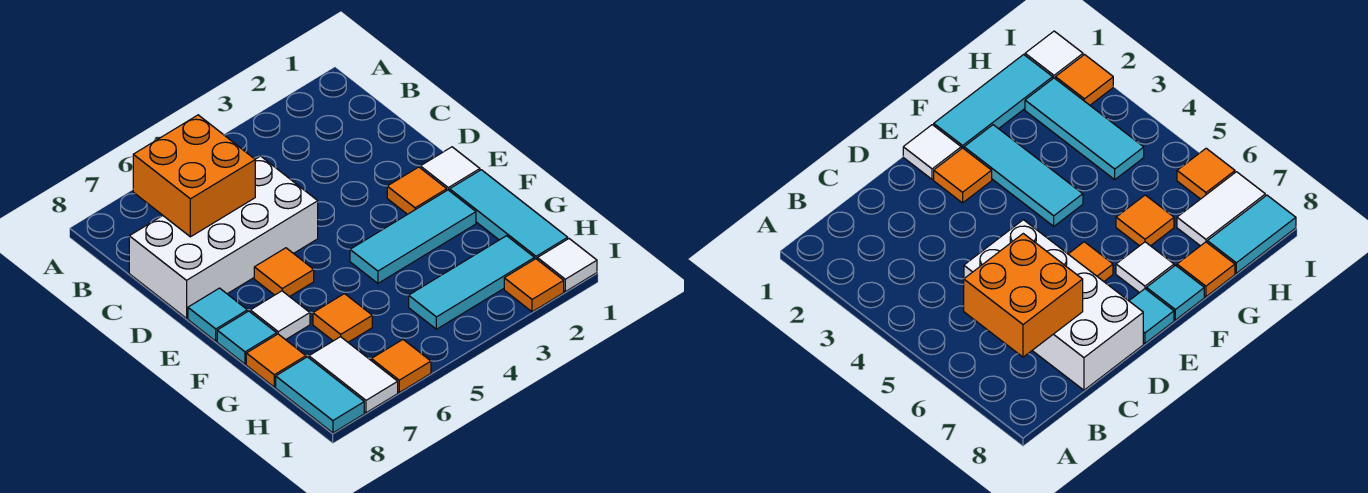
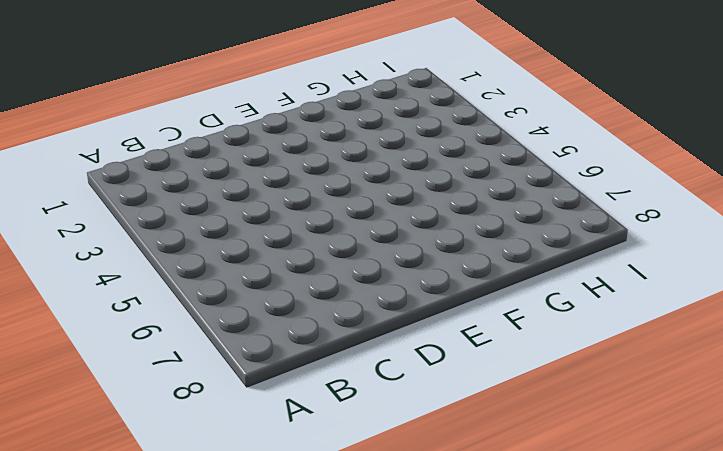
none -> white brick C5:D8 level 1
none -> white tile E1 level 1
none -> orange tile E2 level 1

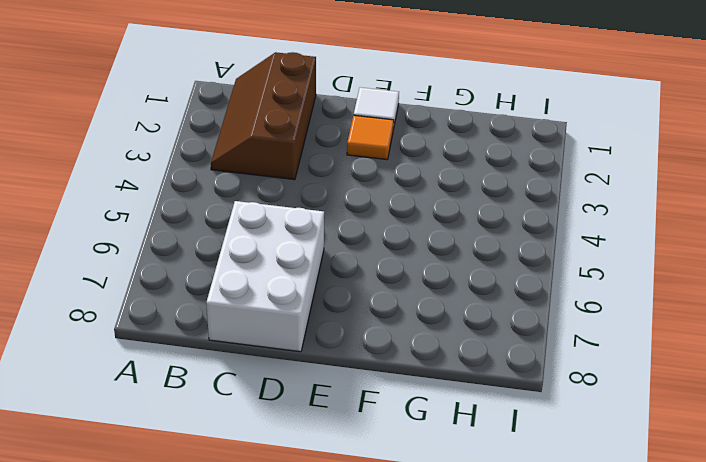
brown slope B1:C3 level 1 top C -> none
white brick C6:D8 level 1 -> white brick C5:D8 level 1
none -> orange tile E6 level 1
none -> cyan tile E8 level 1
none -> cyan tile F1:H1 level 1

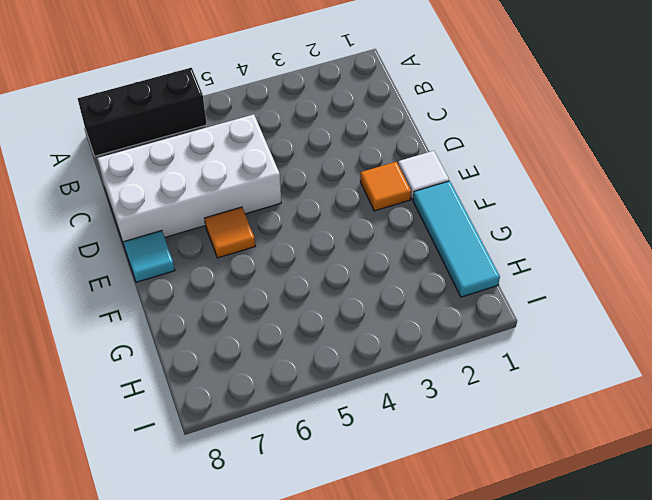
black brick A6:A8 level 1 -> none
none -> cyan tile F2:F4 level 1
none -> white tile F7 level 1
none -> cyan tile F8 level 1

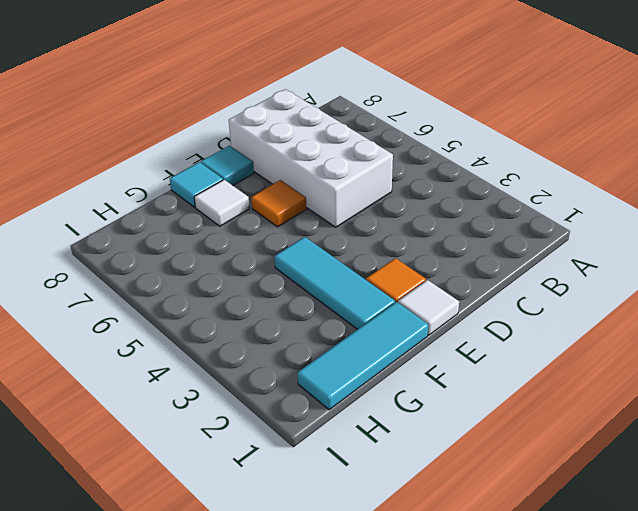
none -> orange tile G6 level 1
none -> orange tile G8 level 1
none -> cyan tile H2:H4 level 1

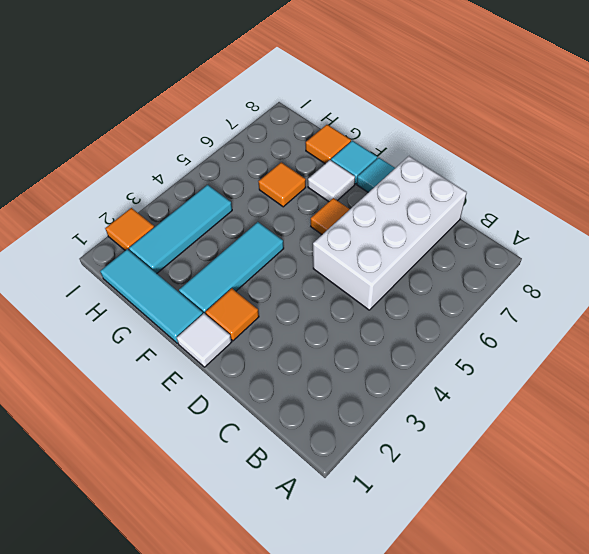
none -> white tile H7:I7 level 1
none -> cyan tile H8:I8 level 1
none -> white tile I1 level 1

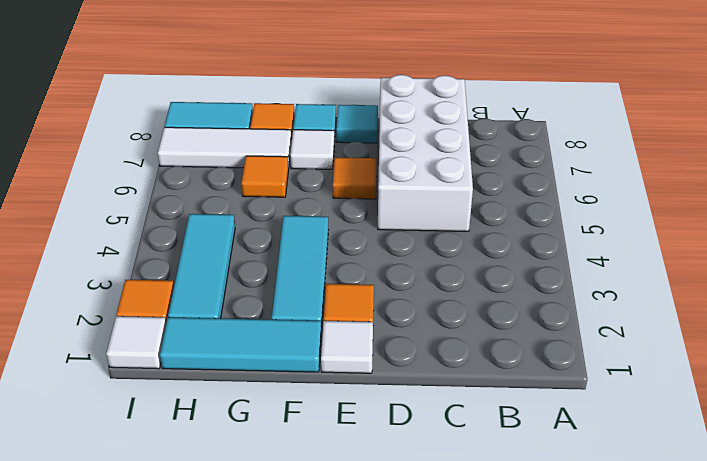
white tile G7:I7 level 1 -> white tile H7:I7 level 1
none -> orange tile I6 level 1
none -> orange brick B6:C7 level 2

